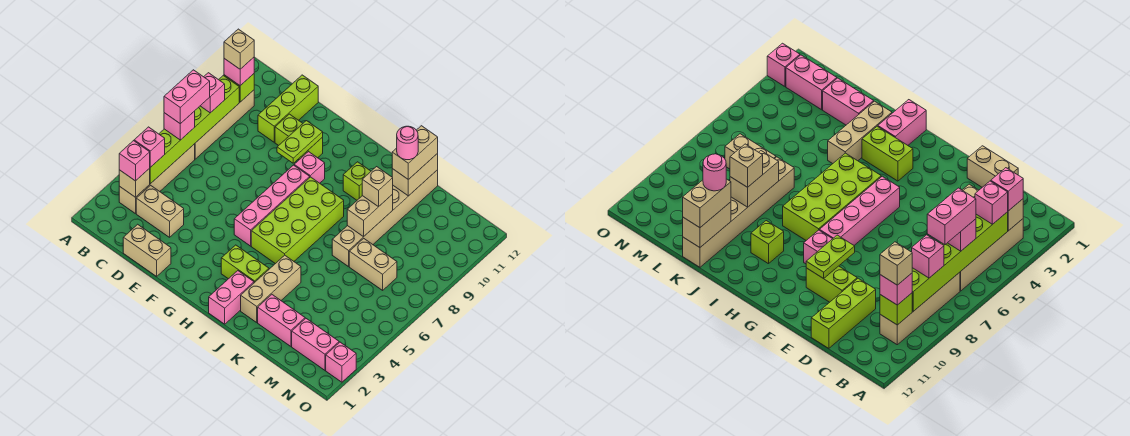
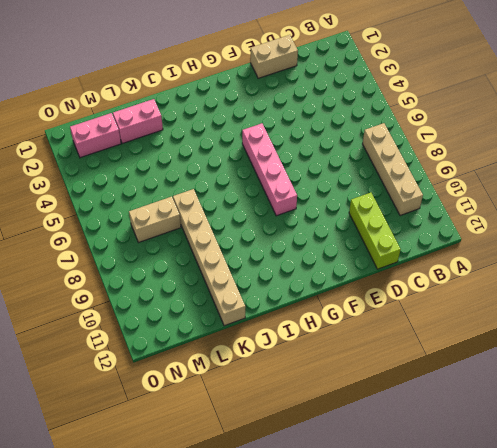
none -> tan brick B3:B6 level 1
none -> tan brick C3:D3 level 1
none -> lime brick E10:F10 level 1
none -> pink brick G9 level 1

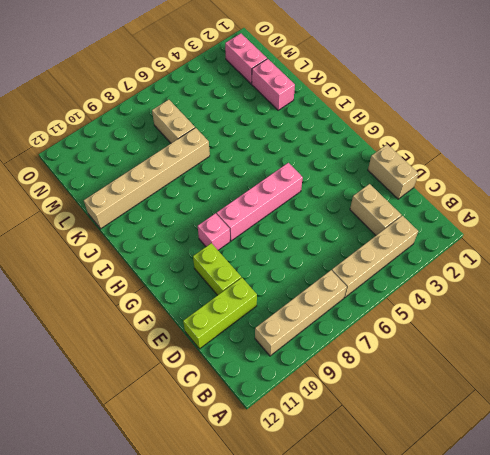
none -> lime brick H3:I3 level 1
none -> lime brick H5:I8 level 1
none -> pink brick I1:I2 level 1
none -> lime brick I10 level 1

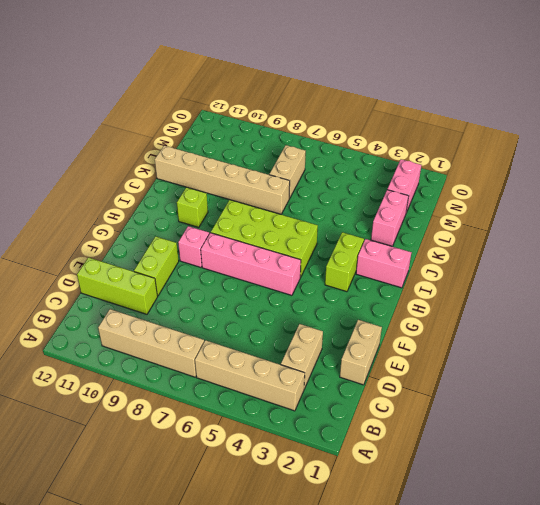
none -> tan brick J2:J4 level 1
none -> pink brick O2 level 1
none -> tan brick B3 level 2
none -> lime brick B4:B9 level 2

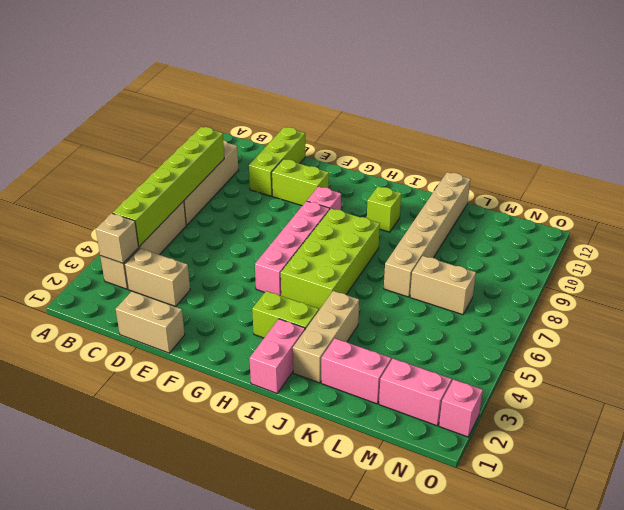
none -> lime brick B10 level 2
none -> lime plate F9:F10 level 2
none -> tan brick K8:K9 level 2
none -> tan brick K11:K12 level 2

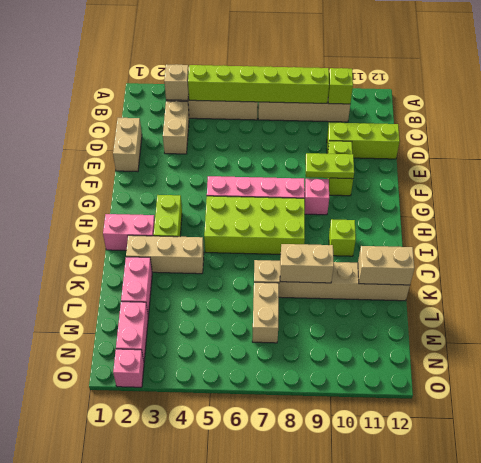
none -> pink brick B3 level 3
none -> pink brick B4 level 3
none -> pink brick B6 level 3
none -> pink brick B8 level 3

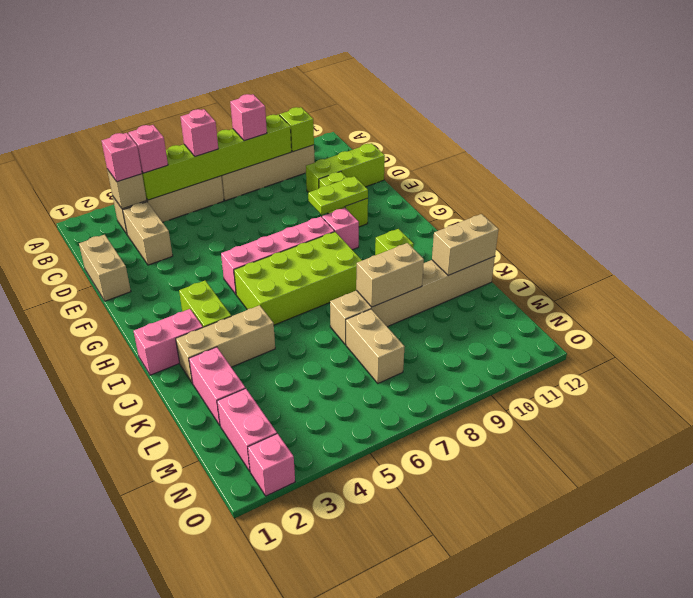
none -> pink brick B10 level 3
none -> tan brick K9 level 3
none -> tan brick K11:K12 level 3
none -> pink brick B6:B7 level 4

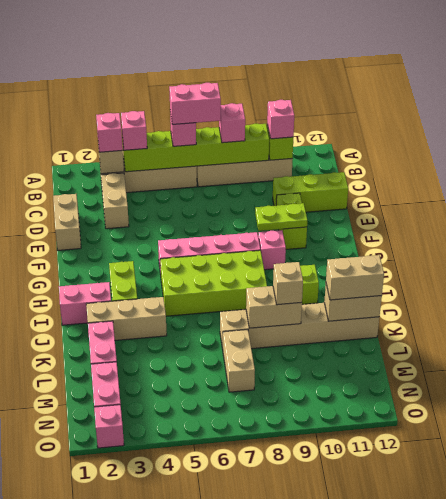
none -> tan brick B10 level 4
none -> pink round brick K11 level 4

